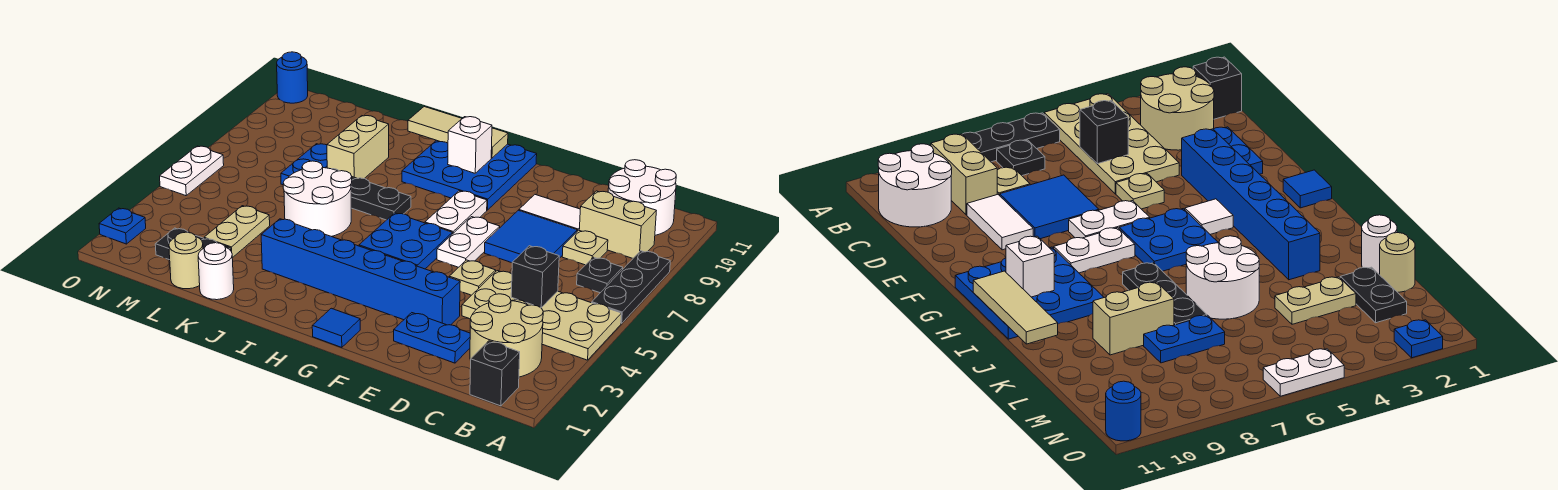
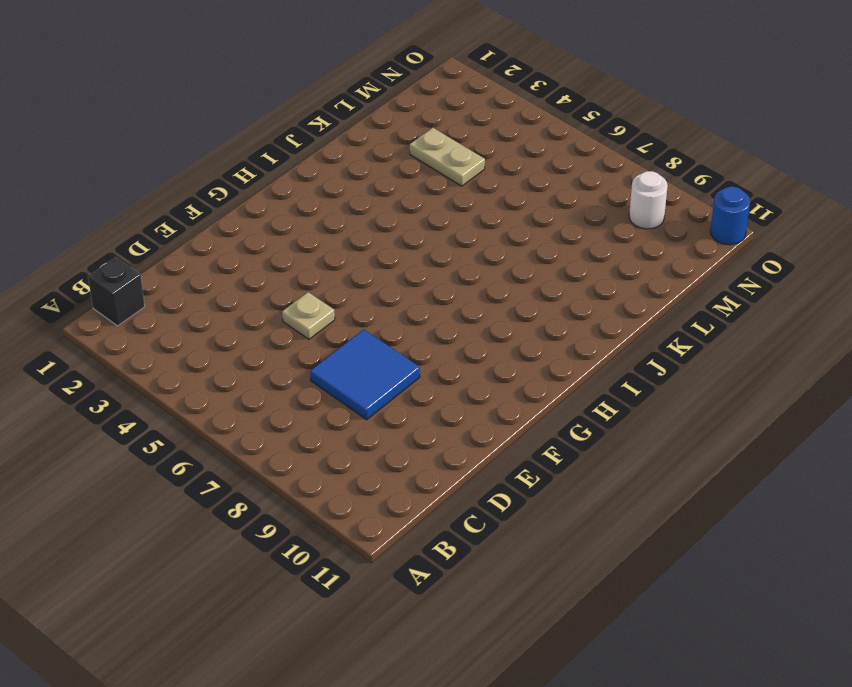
white round brick N9 level 1 -> white round brick K1 level 1
none -> tan plate A4:D5 level 1
none -> black plate A6:A8 level 1
none -> tan round brick B2:C3 level 1
none -> black plate B7 level 1

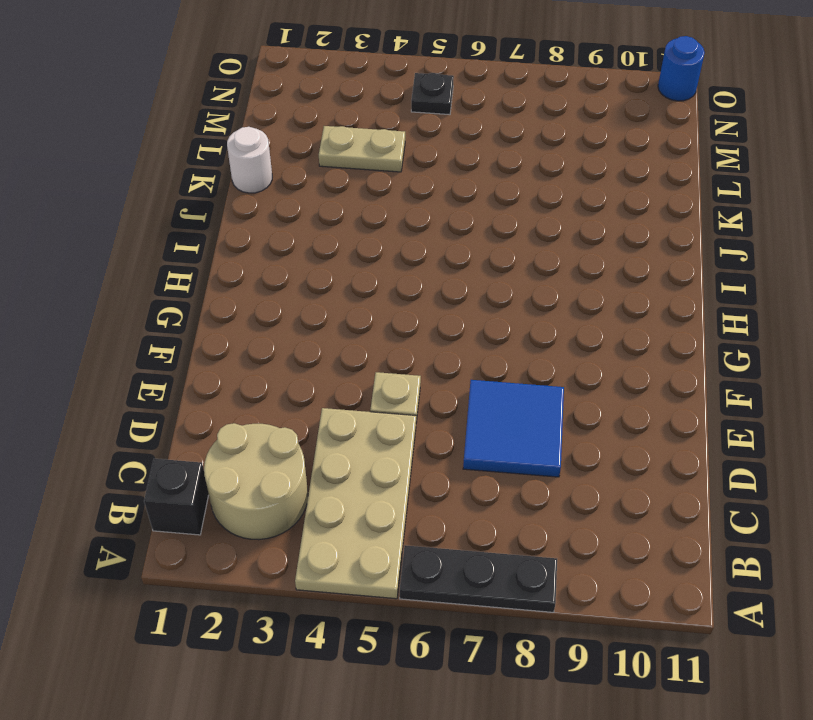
black plate N5 level 1 -> black plate B7 level 1
none -> tan brick B9:C9 level 1
none -> white round brick B10:C11 level 1
none -> tan plate C8 level 1
none -> blue plate D2:E2 level 1

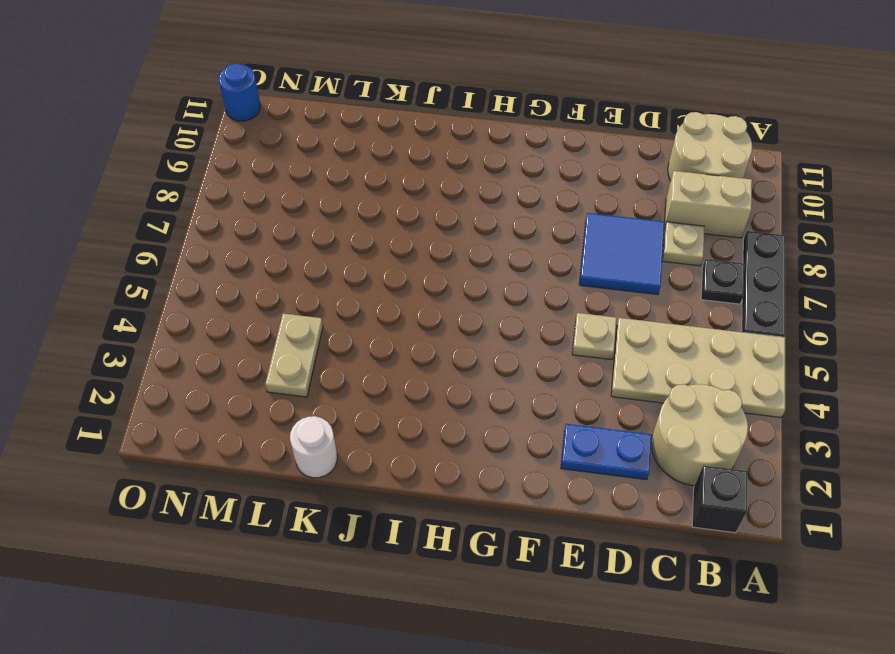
tan round brick B10:C11 level 1 -> white round brick B10:C11 level 1
none -> white tile D9:E9 level 1
none -> blue brick E3:J3 level 1
none -> white plate F6:F7 level 1
none -> blue tile G1 level 1

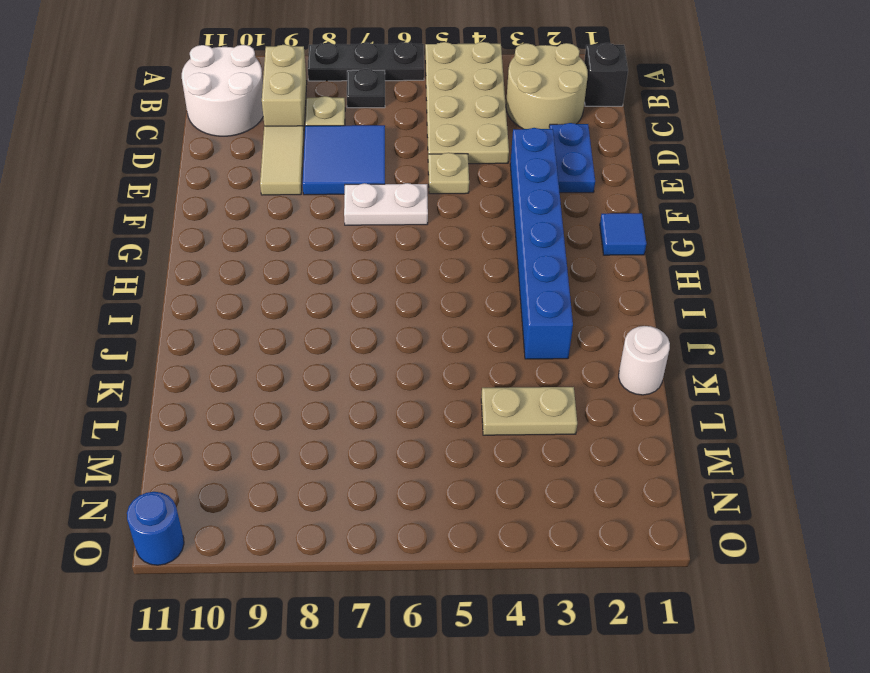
tan tile D9:E9 level 1 -> white tile D9:E9 level 1
none -> white tile G4 level 1
none -> blue plate G5:H6 level 1
none -> white plate G7:G8 level 1
none -> blue plate G9:I11 level 1

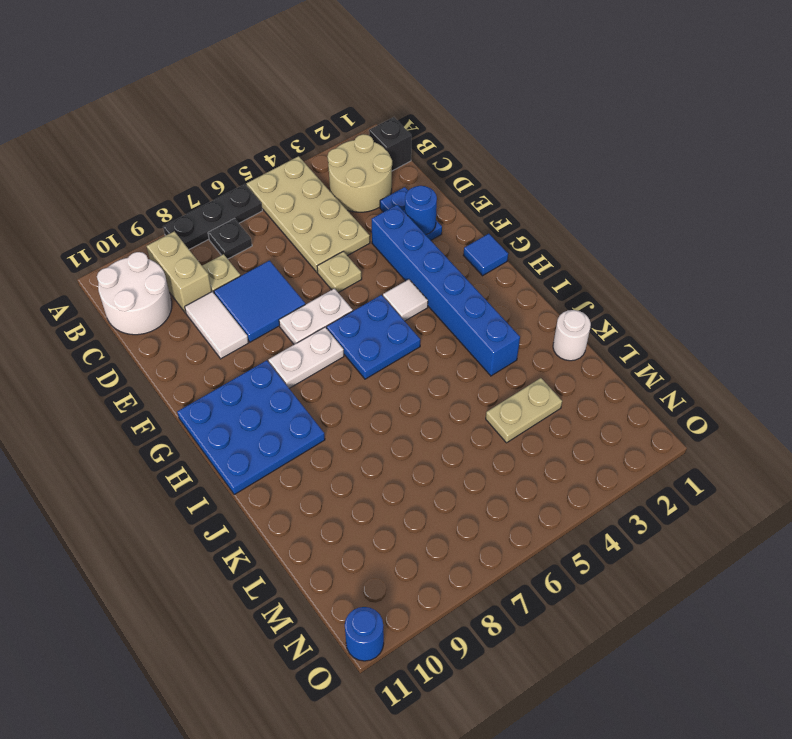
blue round brick E2 level 2 -> none
none -> black plate I7:K7 level 1
none -> white round brick J5:K6 level 1
none -> tan brick K8:K9 level 1
none -> tan round brick L1 level 1

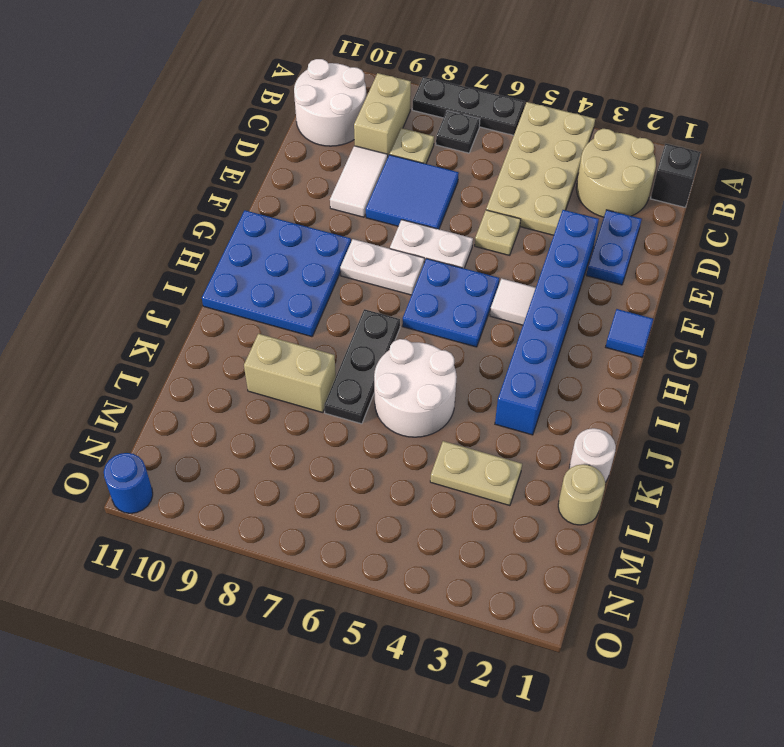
none -> black plate L2:M2 level 1
none -> blue plate L7:L8 level 1
none -> blue plate O2 level 1
none -> white plate O5:O6 level 1

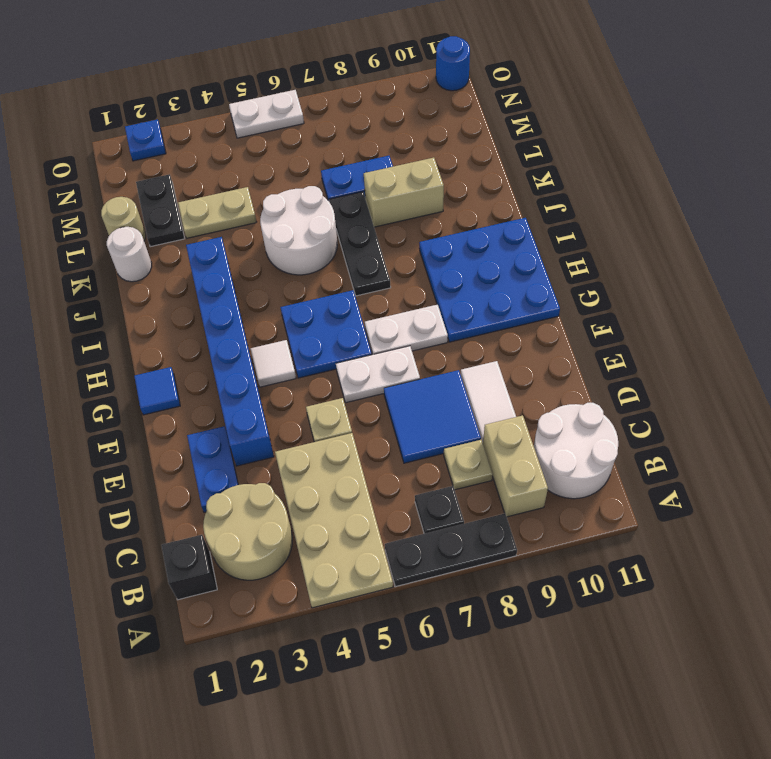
none -> black brick C5 level 2
none -> white brick H10 level 2
none -> tan tile H11:J11 level 2

